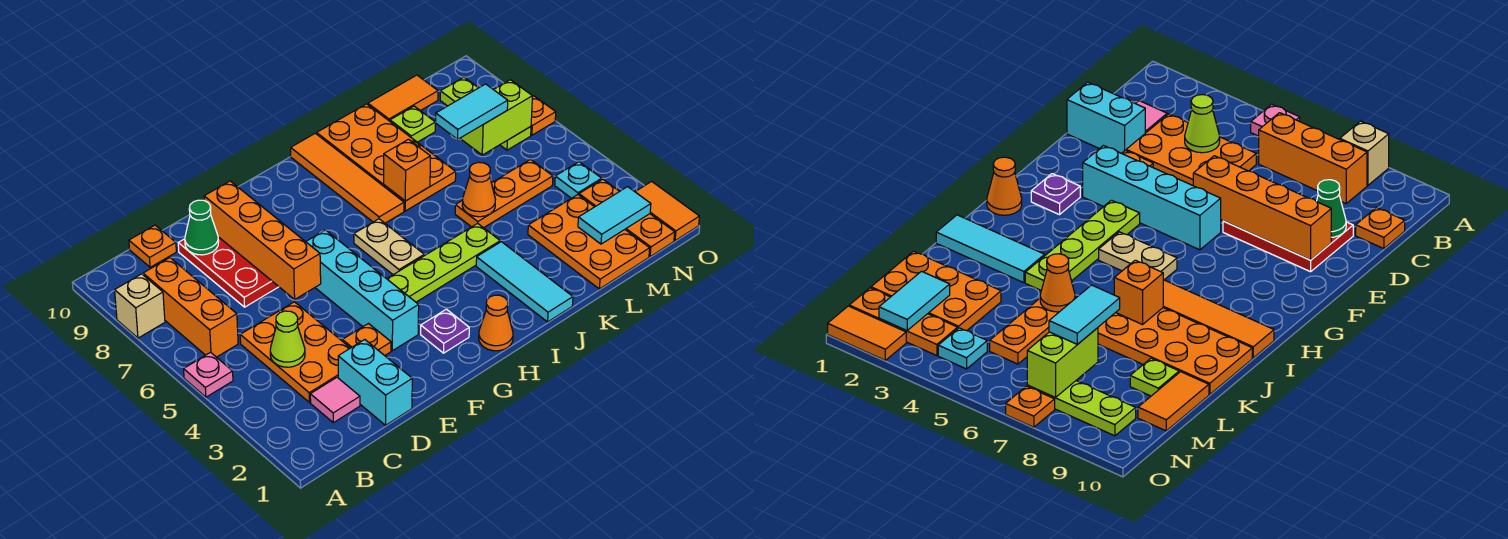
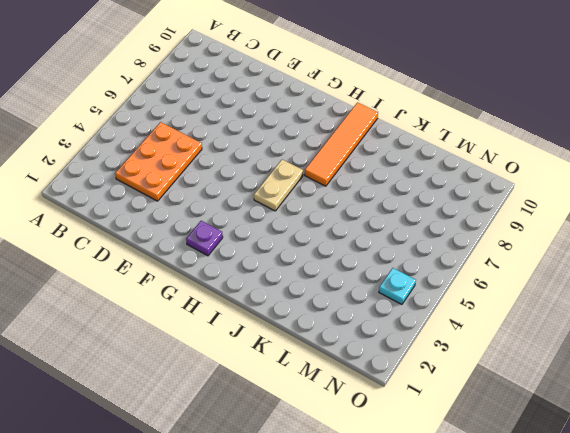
none -> pink plate A5 level 1
none -> tan brick A8 level 1
none -> orange brick B6:B8 level 1
none -> pink tile C2 level 1

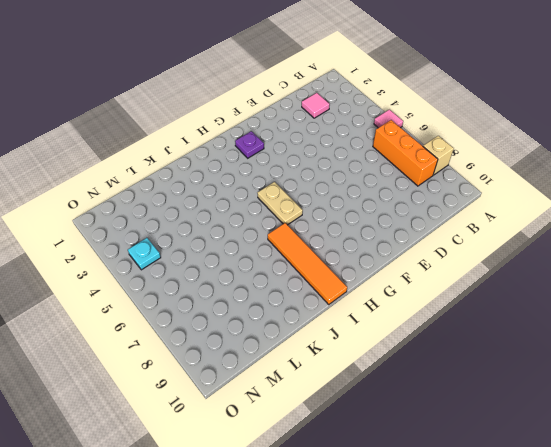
pink tile A5 level 1 -> pink plate A5 level 1
none -> orange plate C3:D5 level 1
none -> orange plate C10 level 1
none -> cyan brick D1:D2 level 1
none -> red plate D7:E9 level 1

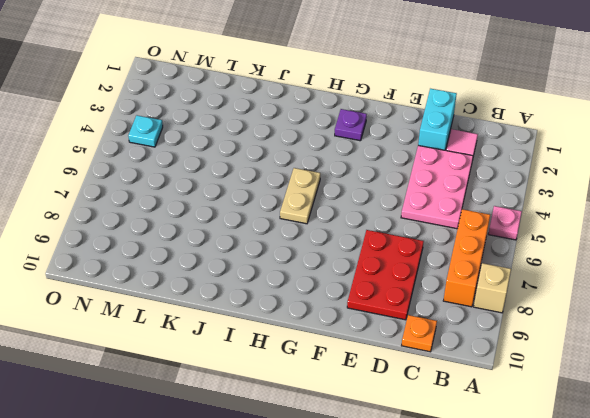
pink plate C3:D5 level 1 -> orange plate C3:D5 level 1
none -> orange plate E3 level 1
none -> cyan brick F3:F6 level 1
none -> lime plate G4:J4 level 1
none -> orange cone H1 level 1

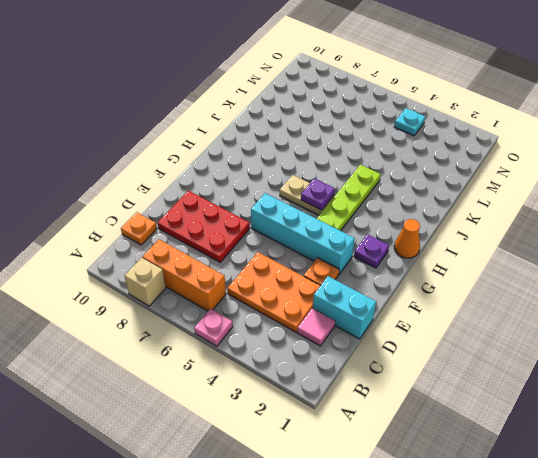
purple plate H5 level 2 -> none
none -> orange tile I7:I10 level 1
none -> cyan tile J1:J3 level 1
none -> orange plate J7:K10 level 1
none -> orange plate K5:M5 level 1

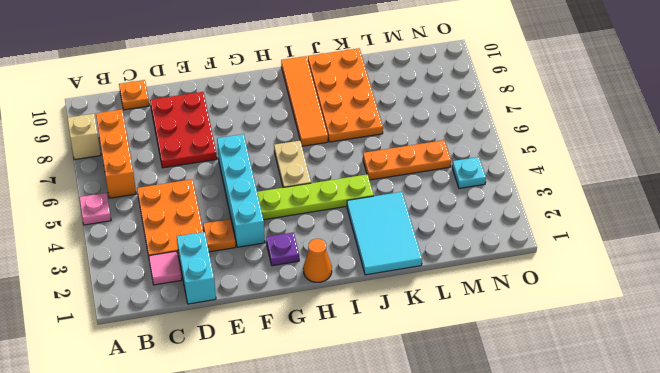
cyan tile J1:K3 level 1 -> cyan tile J1:J3 level 1
none -> orange plate L1:M3 level 1
none -> lime plate L9 level 1
none -> orange tile L10:M10 level 1
none -> orange plate N1:N3 level 1

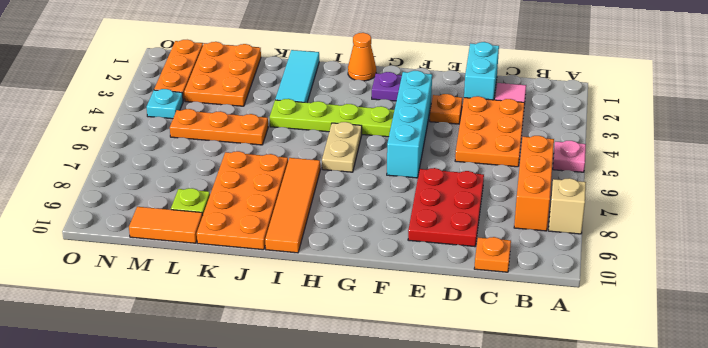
none -> lime plate N7:N9 level 1
none -> orange tile O1:O2 level 1
none -> orange plate O7 level 1
none -> lime cone C4 level 2

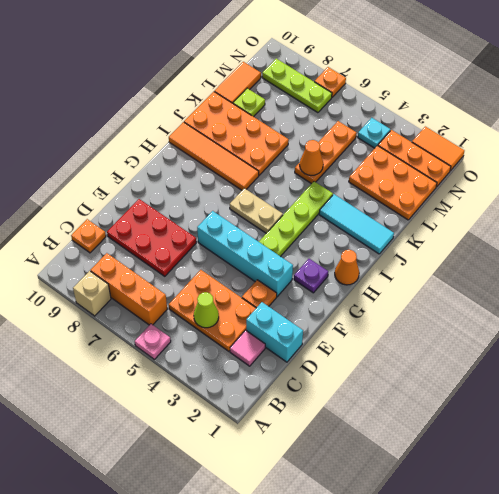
none -> green cone D9 level 2
none -> orange brick E6:E9 level 2
none -> orange brick J7 level 2
none -> cyan tile M2:N2 level 2

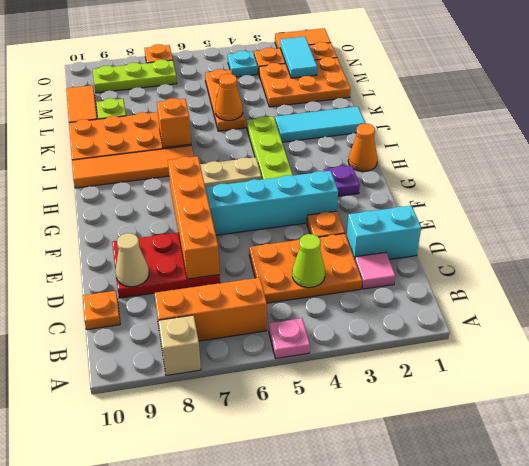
orange brick D7:G7 level 2 -> orange brick E6:E9 level 2
tan cone D9 level 2 -> green cone D9 level 2
none -> lime brick M7:N7 level 2
none -> cyan tile L7:M7 level 3

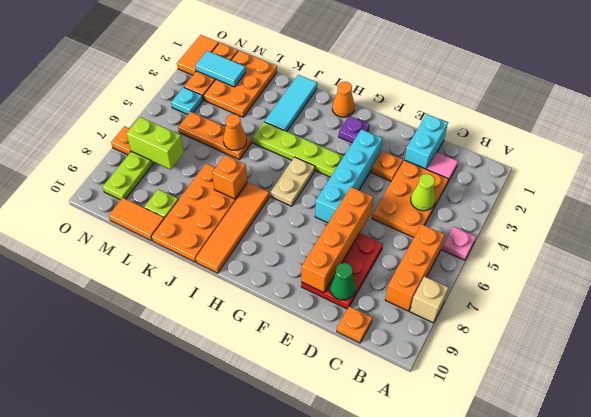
none -> cyan tile L7:M7 level 3

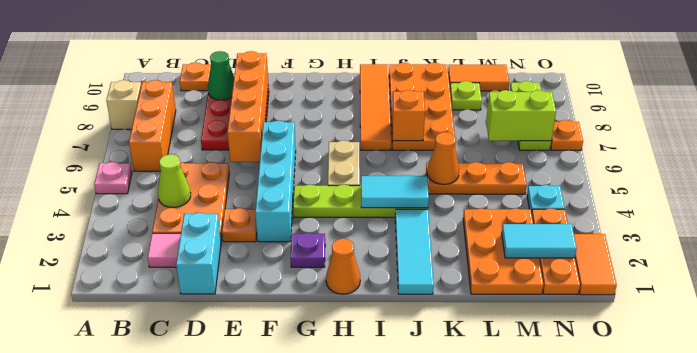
cyan tile I4:J4 level 2 -> cyan tile L7:M7 level 3

